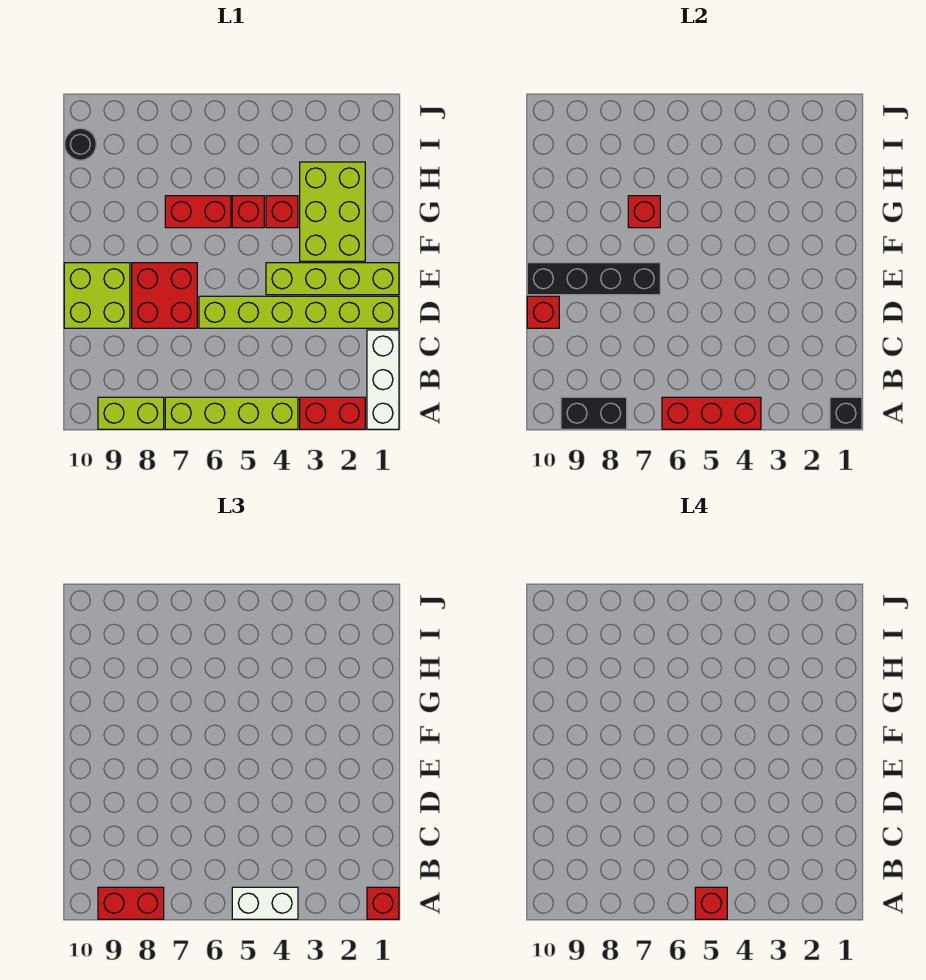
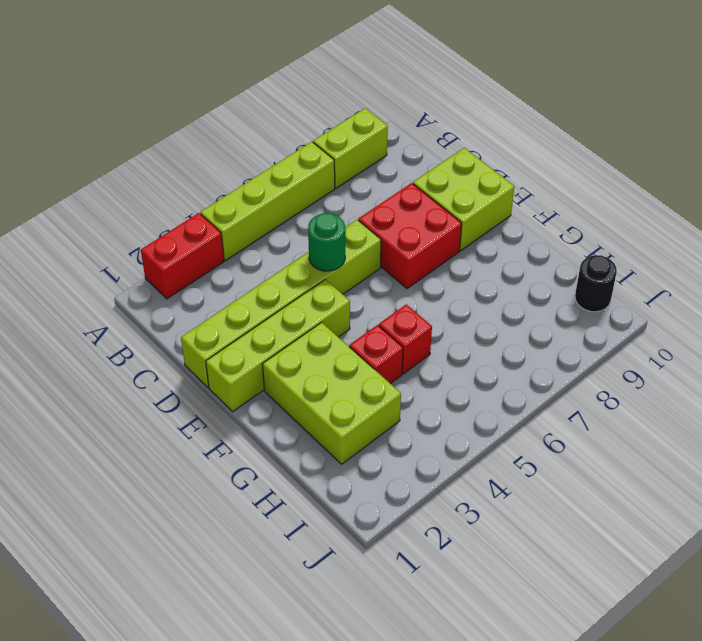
green round brick D5 level 2 -> none
none -> white brick A1:C1 level 1
none -> red brick G6:G7 level 1
none -> black brick A1 level 2

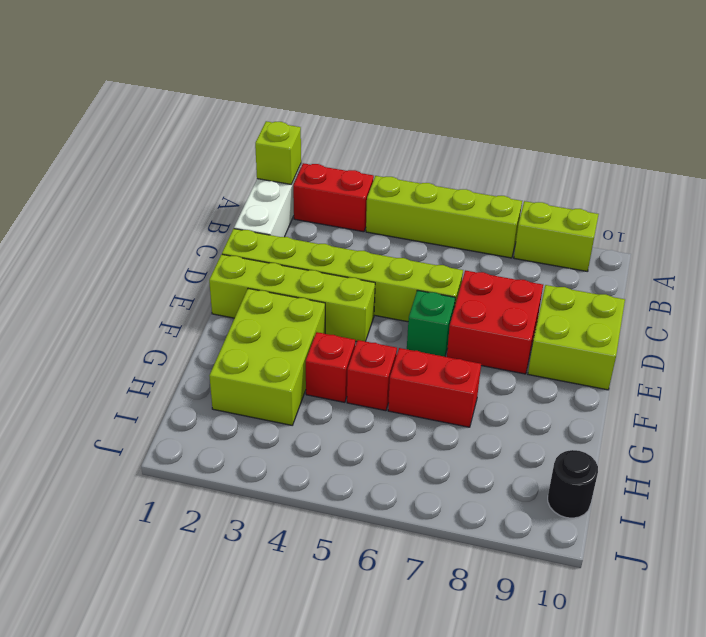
lime brick A1 level 2 -> black brick A1 level 2
green brick E6 level 1 -> none
none -> red brick A4:A6 level 2
none -> black brick A8:A9 level 2
none -> red brick D10 level 2

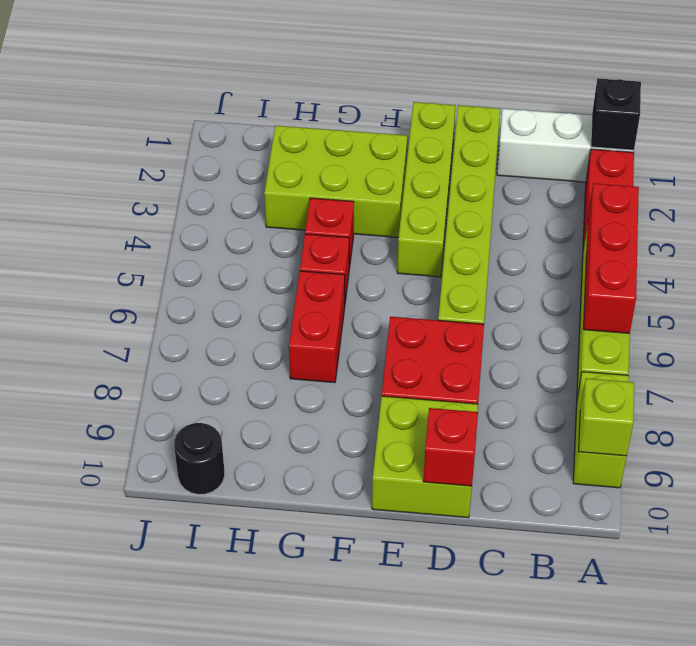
lime brick A9 level 2 -> black brick A8:A9 level 2
none -> black brick E7:E10 level 2
none -> red brick G7 level 2
none -> red brick A1 level 3

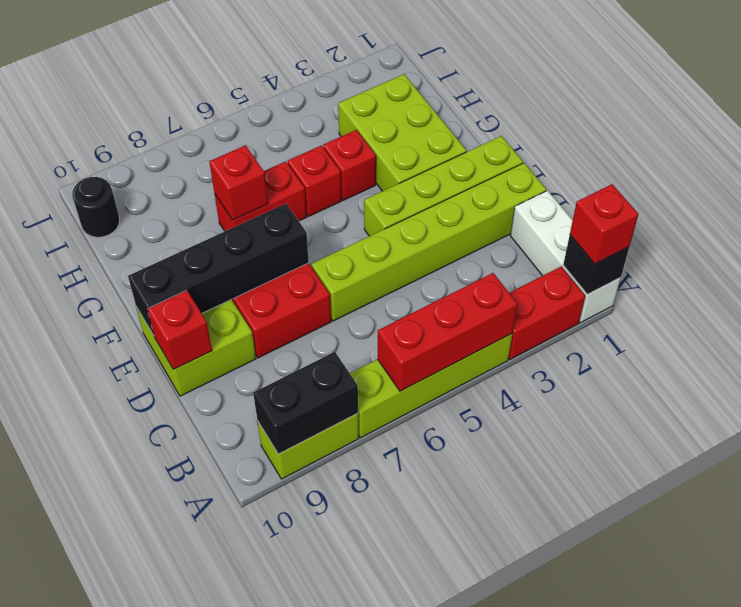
none -> white brick A4:A5 level 3
none -> red brick A8:A9 level 3
none -> red brick A5 level 4

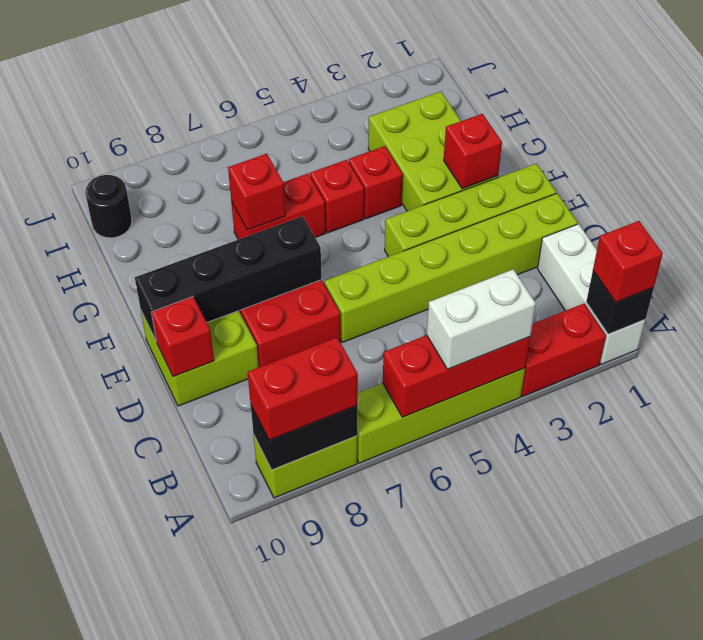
red brick F2 level 2 -> red brick A5 level 4

